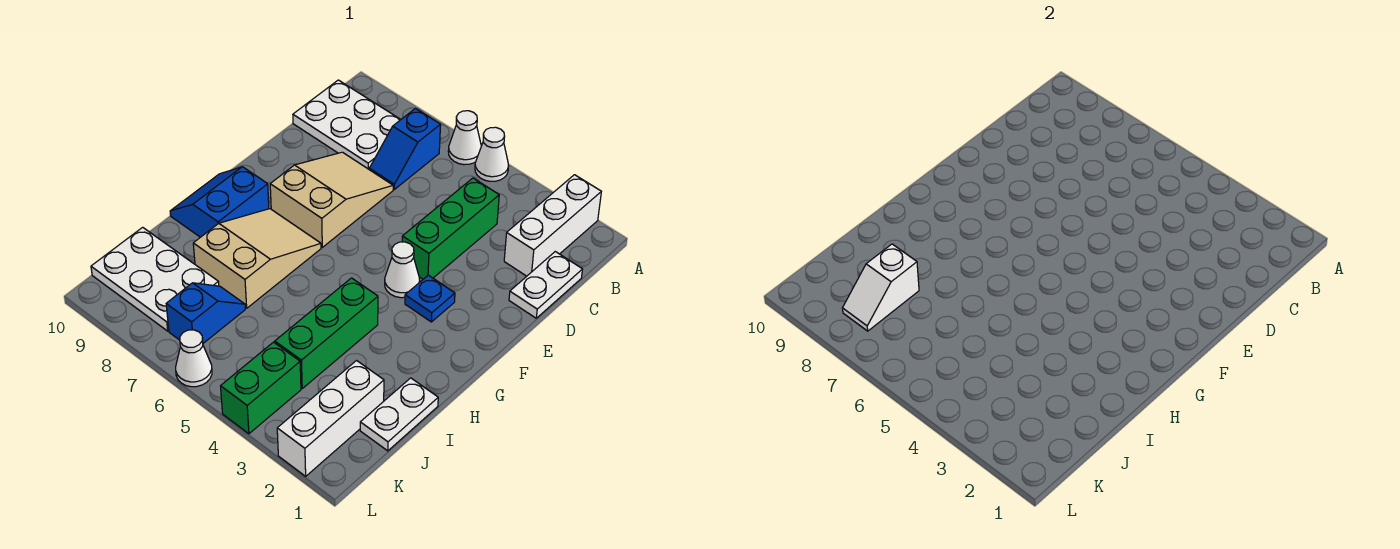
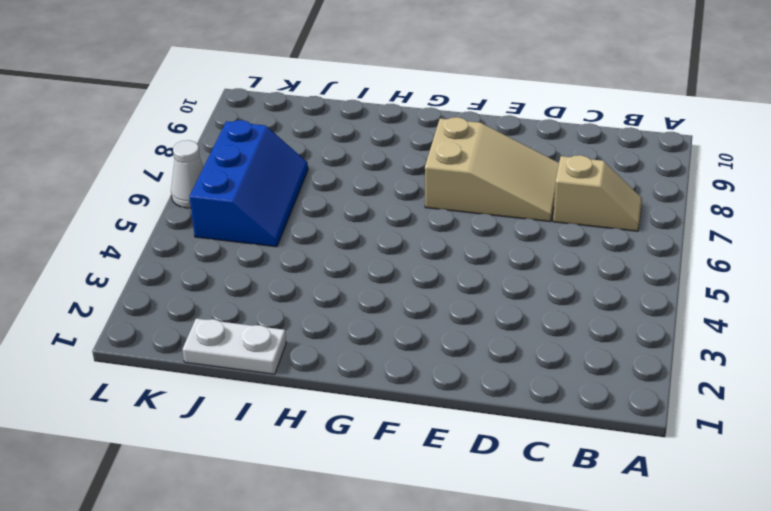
tan slope B7:C7 level 1 top C -> blue slope B7:C7 level 1 top B
blue slope J5:K7 level 1 top K -> blue slope J7:K7 level 1 top K
none -> white brick A2:C2 level 1
none -> white cone A5 level 1
none -> white cone A6 level 1

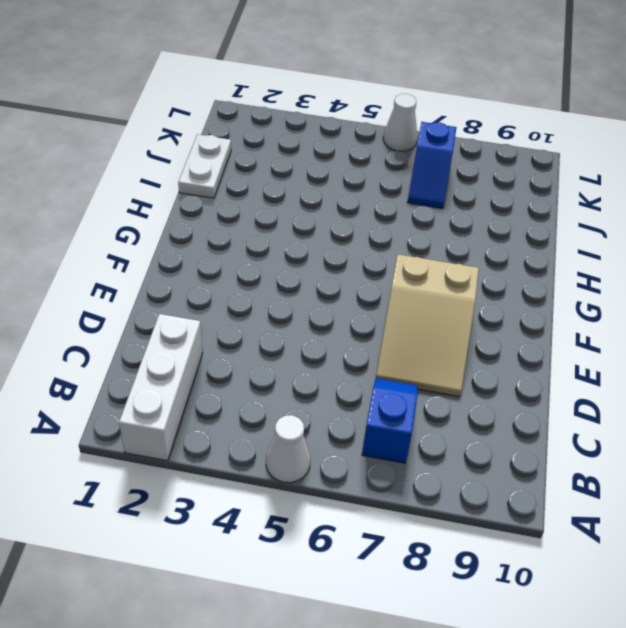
none -> white cone A6 level 1
none -> white plate B8:C10 level 1
none -> white plate C1:D1 level 1

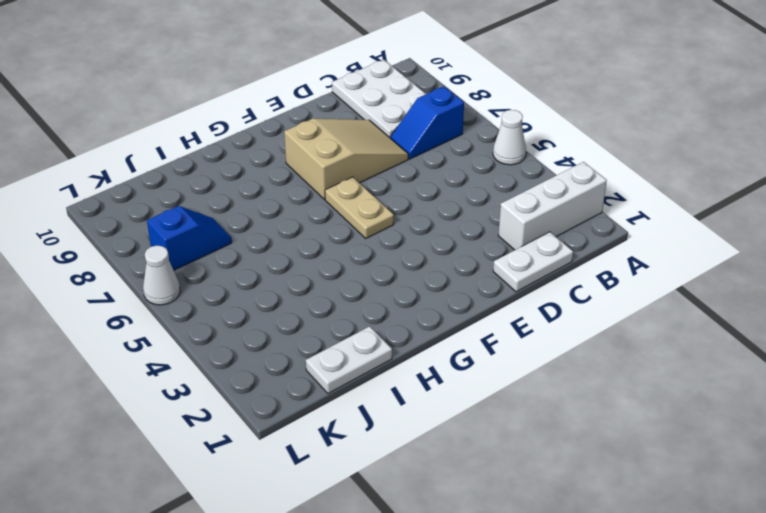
tan plate F5:F6 level 1 -> none
none -> white cone A6 level 1
none -> green brick C4:E4 level 1
none -> blue plate F3 level 1

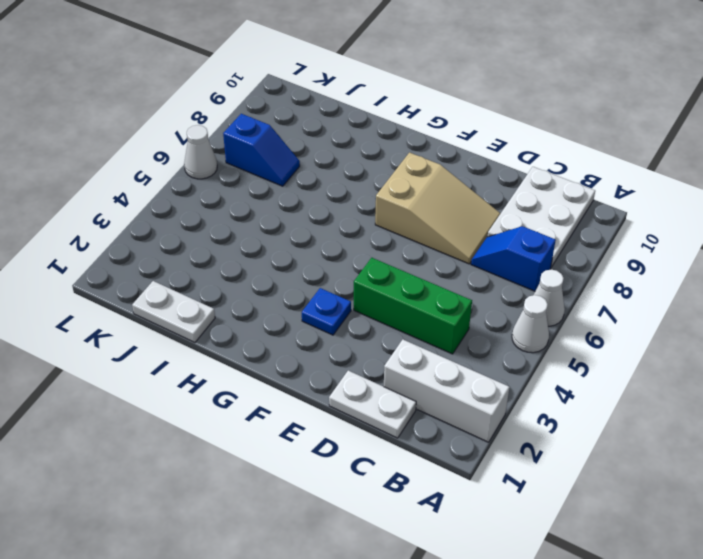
none -> white cone F4 level 1
none -> tan slope G7:I8 level 1 top I
none -> blue slope G9:H10 level 1 top 9

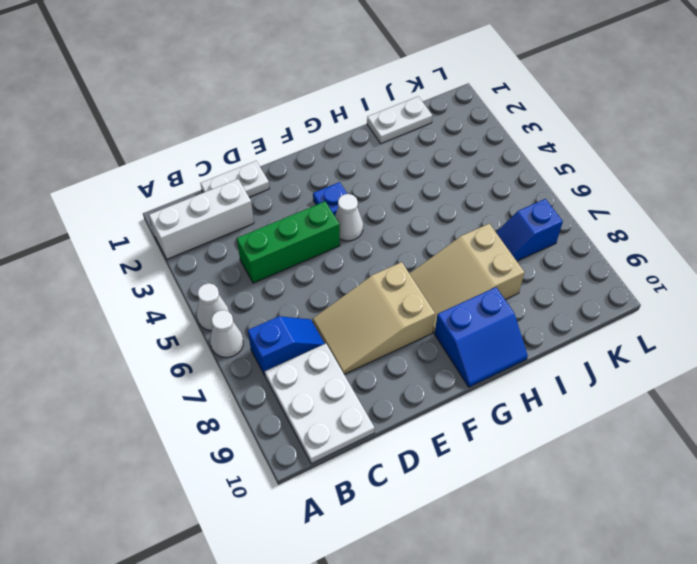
none -> green brick H4:J4 level 1
none -> white brick J2:L2 level 1
none -> white plate J8:K10 level 1

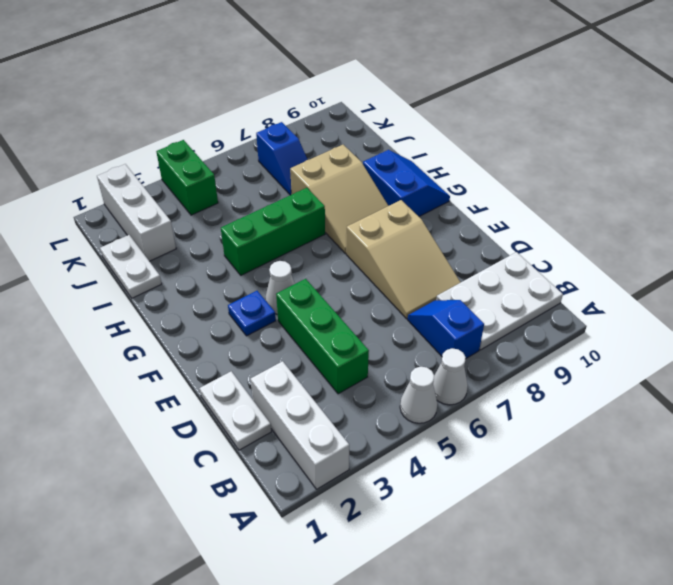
green brick H4:H6 level 1 -> green brick H4:J4 level 1
none -> white plate J8:K10 level 1
none -> white cone L6 level 1
none -> white slope J8:K8 level 2 top J

